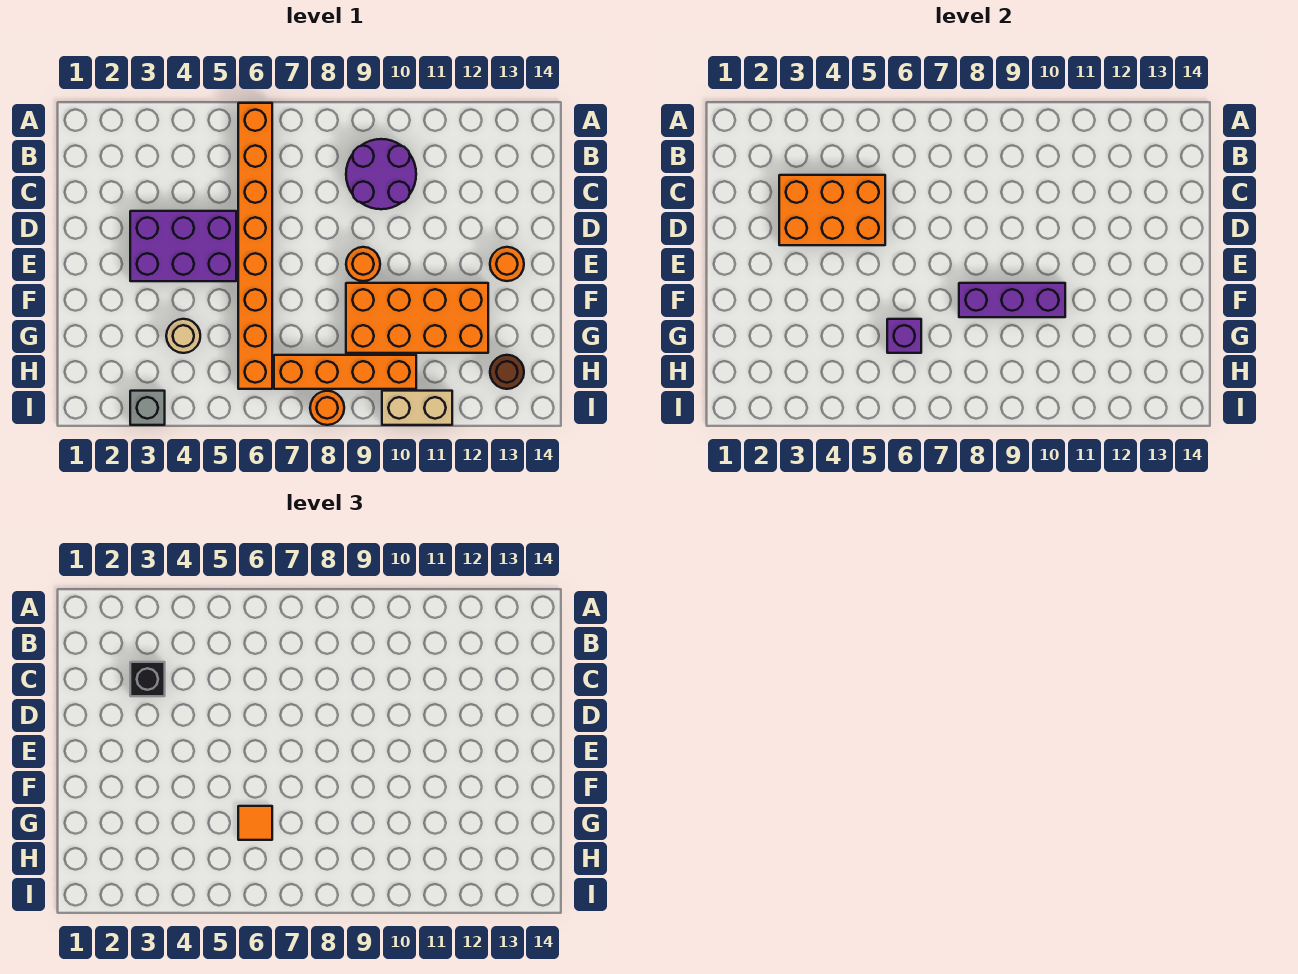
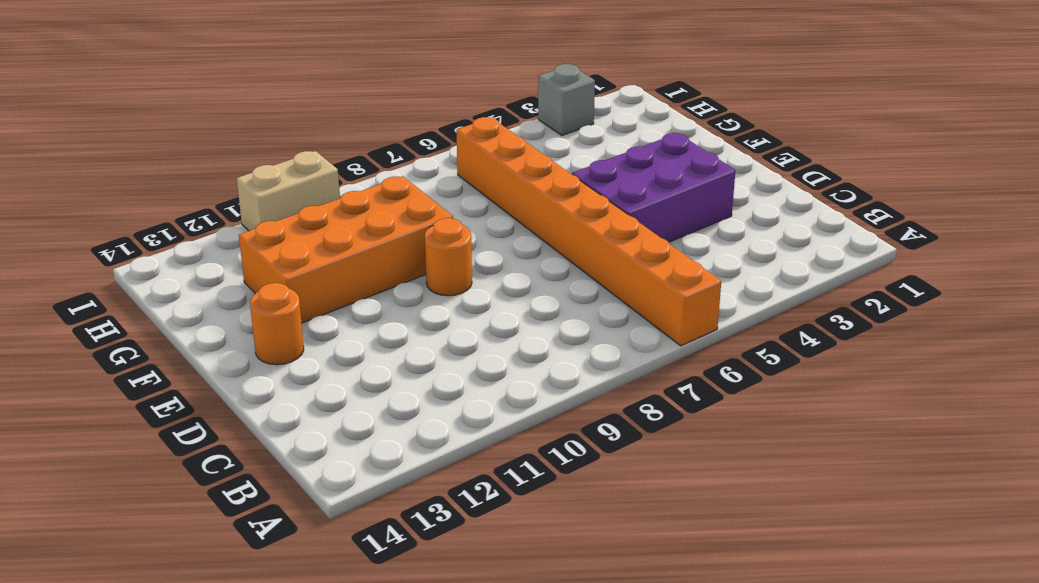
none -> purple round brick B9:C10 level 1
none -> tan round brick G4 level 1
none -> orange brick H7:H10 level 1

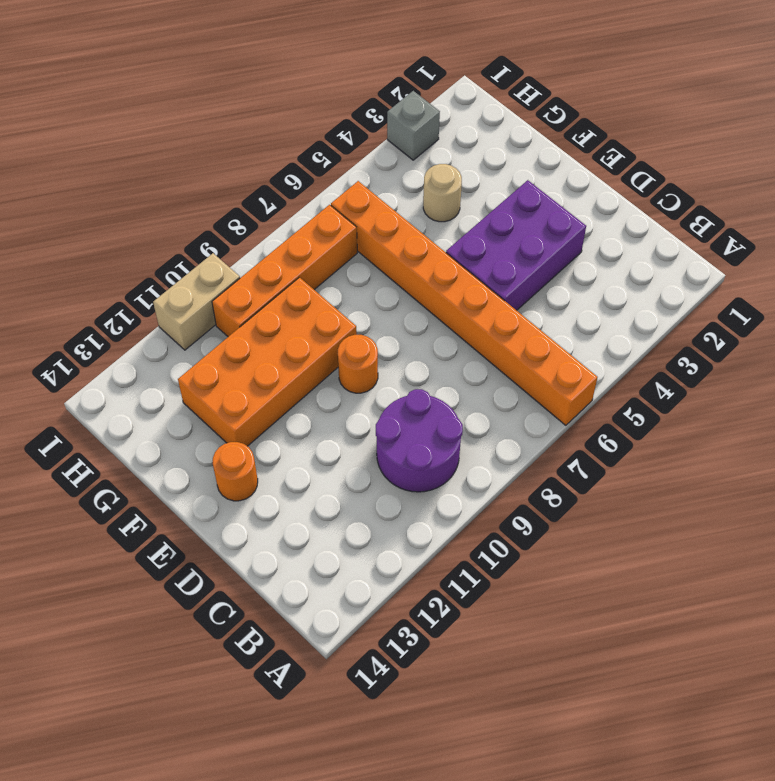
none -> brown round brick H13 level 1
none -> orange round brick I8 level 1
none -> orange brick C3:D5 level 2

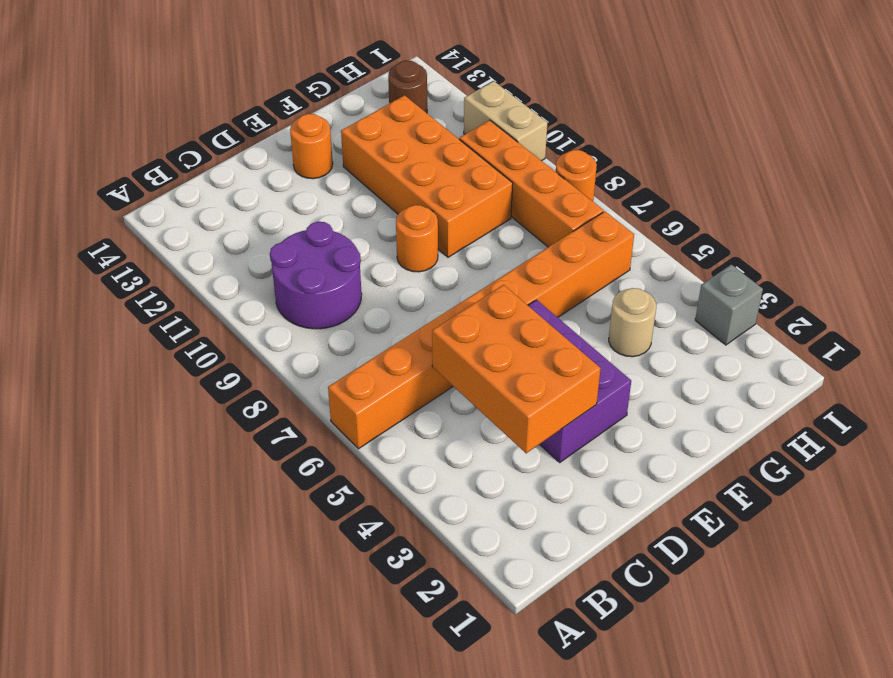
none -> purple brick F8:F10 level 2
none -> purple brick G6 level 2
none -> black brick C3 level 3

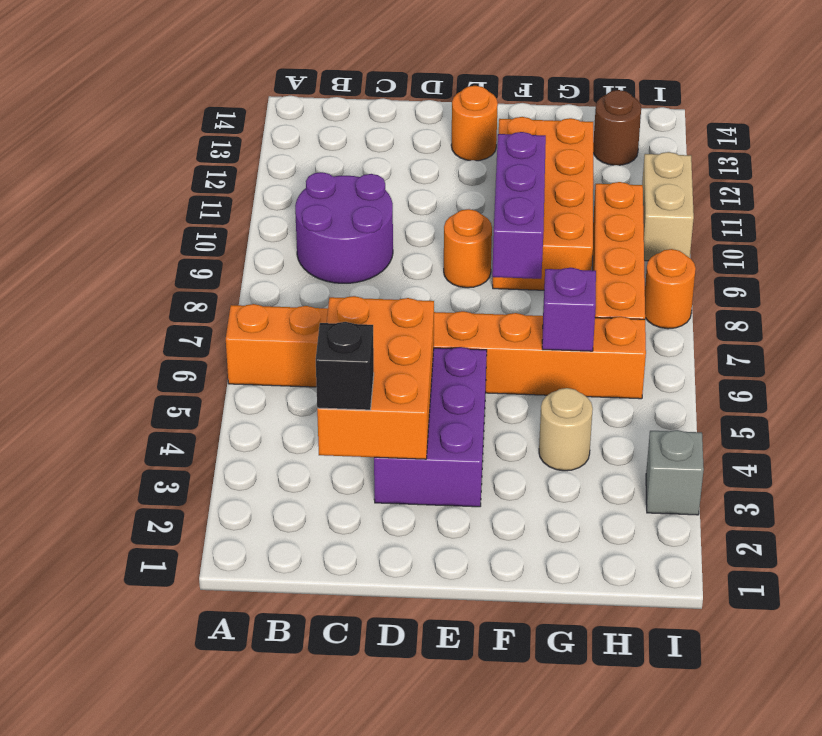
none -> orange tile G6 level 3

